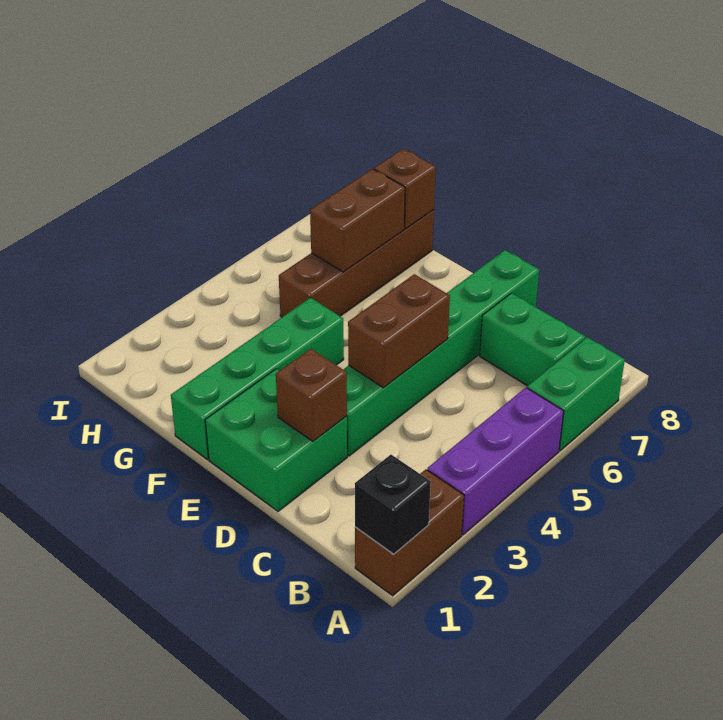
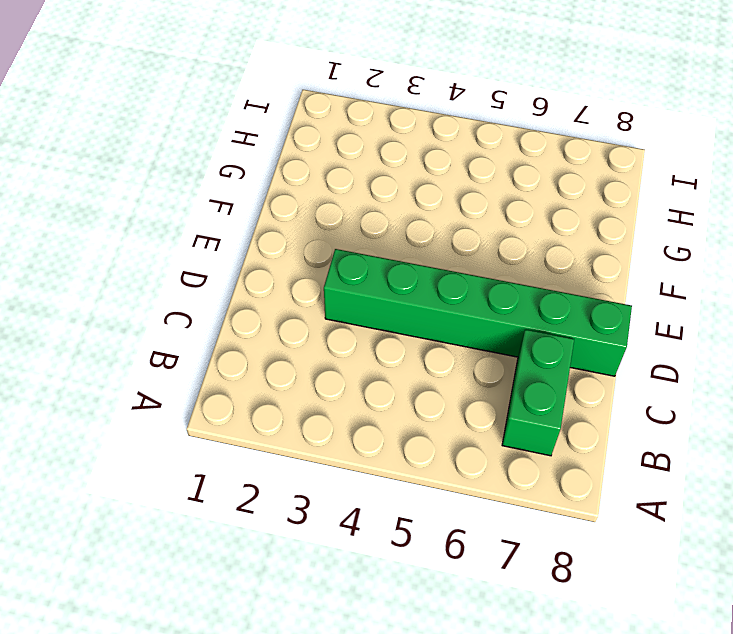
none -> brown brick A1:A2 level 1
none -> purple brick A3:A5 level 1
none -> green brick A6:A7 level 1

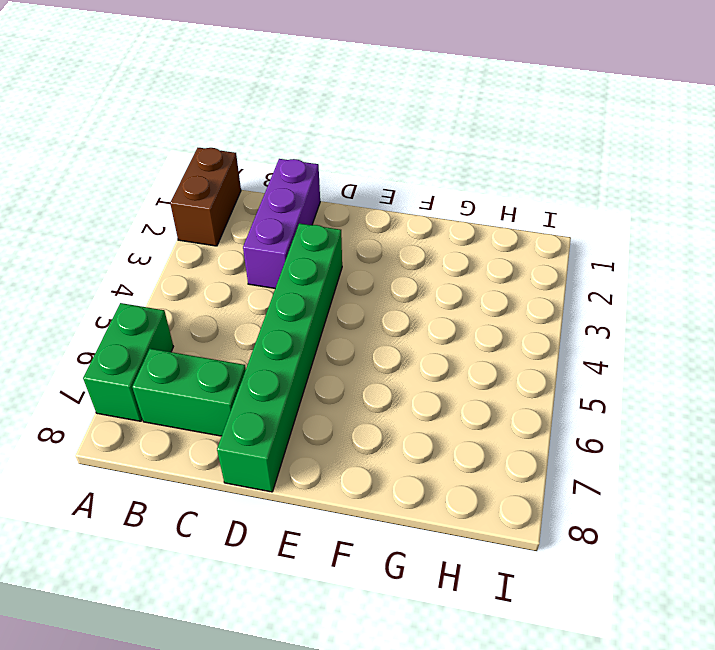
purple brick C1:C3 level 1 -> purple brick A3:A5 level 1
none -> green brick D1:E2 level 1
none -> green brick F1:F4 level 1
none -> brown brick G5:G8 level 1

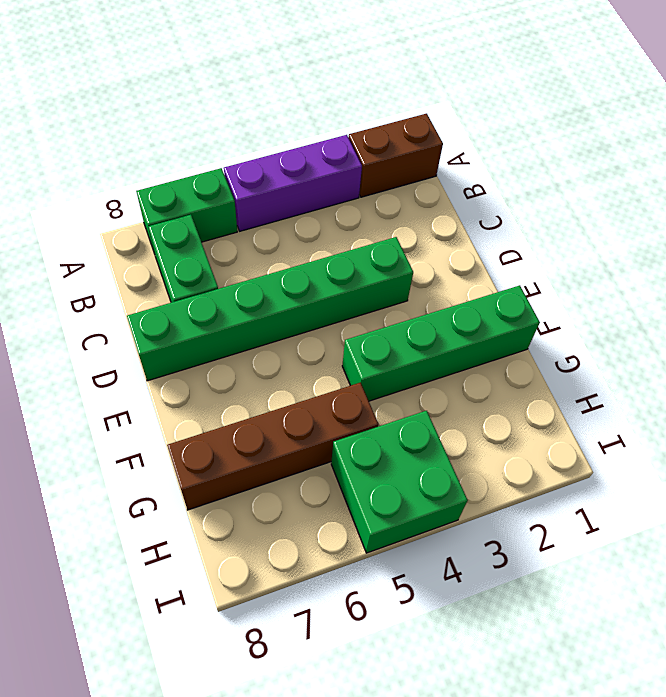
green brick H4:I5 level 1 -> green brick D1:E2 level 1
none -> black brick A1 level 2
none -> brown brick D2 level 2
none -> brown brick D4:D5 level 2

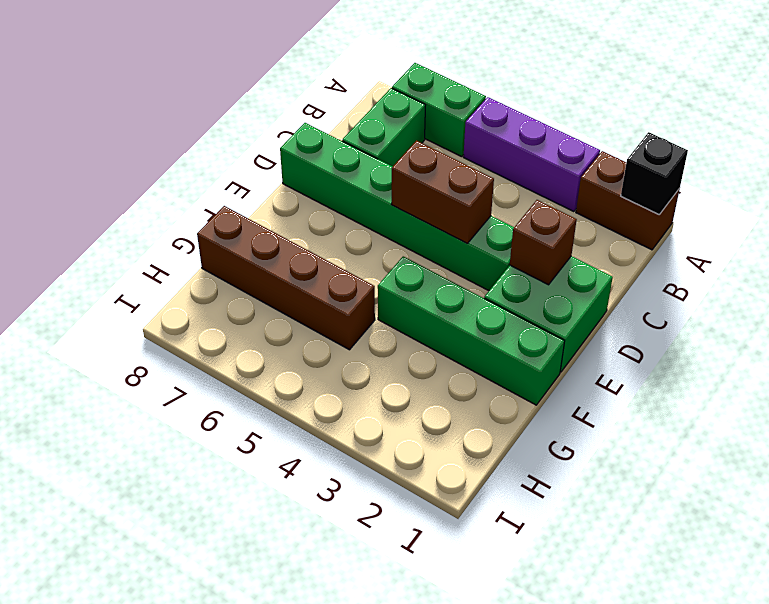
none -> brown brick G6:G7 level 2
none -> brown brick G8 level 2

